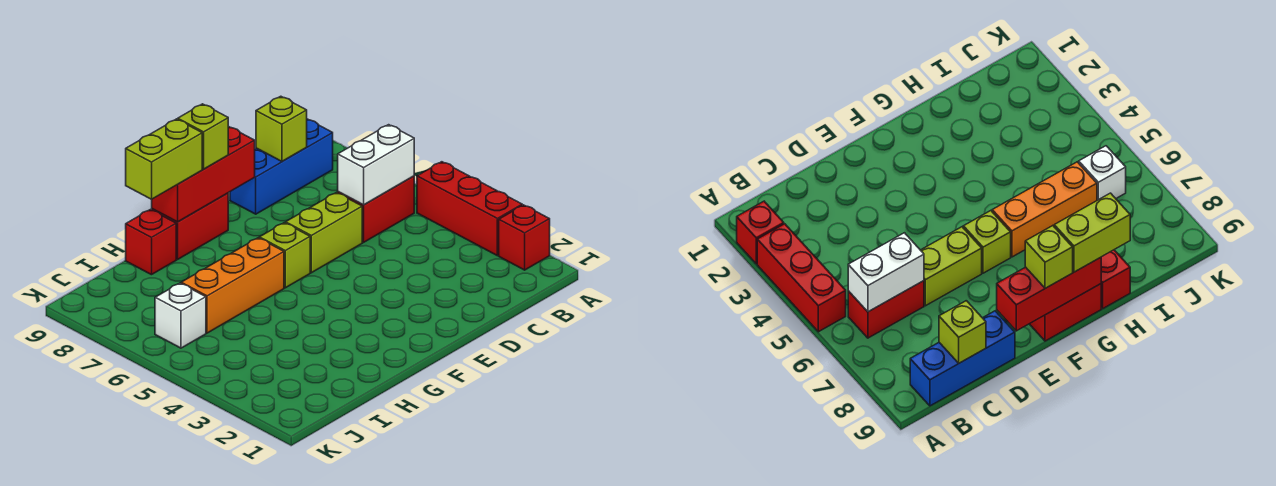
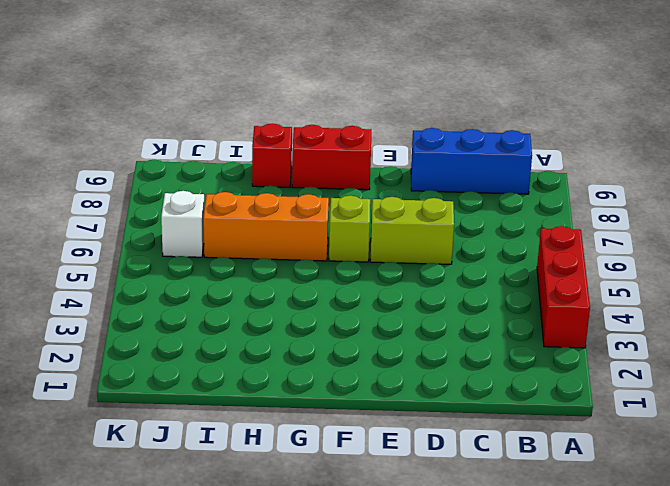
none -> red brick A2 level 1
none -> red brick B6:C6 level 1
none -> white brick B6:C6 level 2

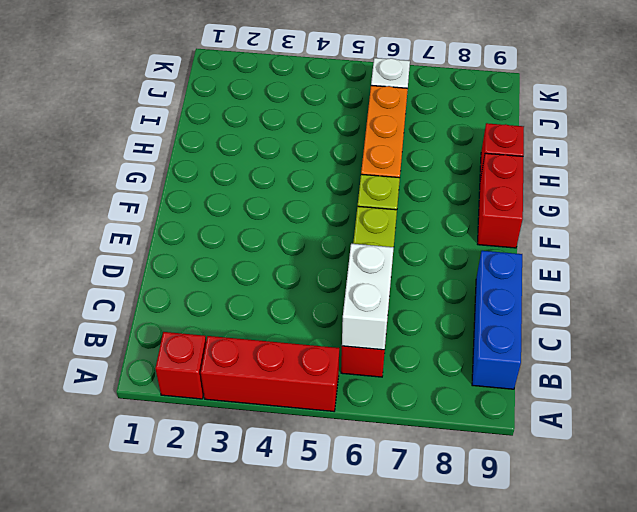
none -> lime brick C9 level 2
none -> red brick E9:G9 level 2
none -> lime brick F9 level 3

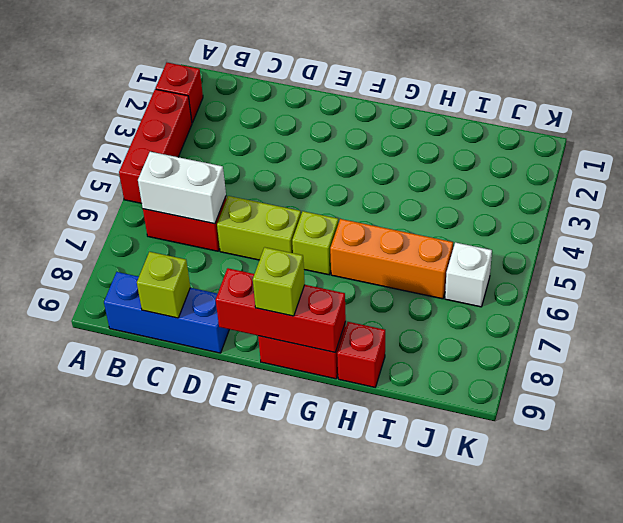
none -> lime brick G9:H9 level 3

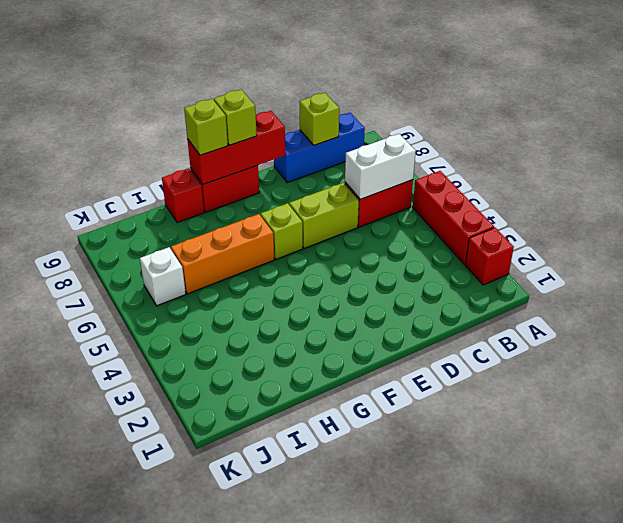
lime brick G9 level 3 -> lime brick G9:H9 level 3

